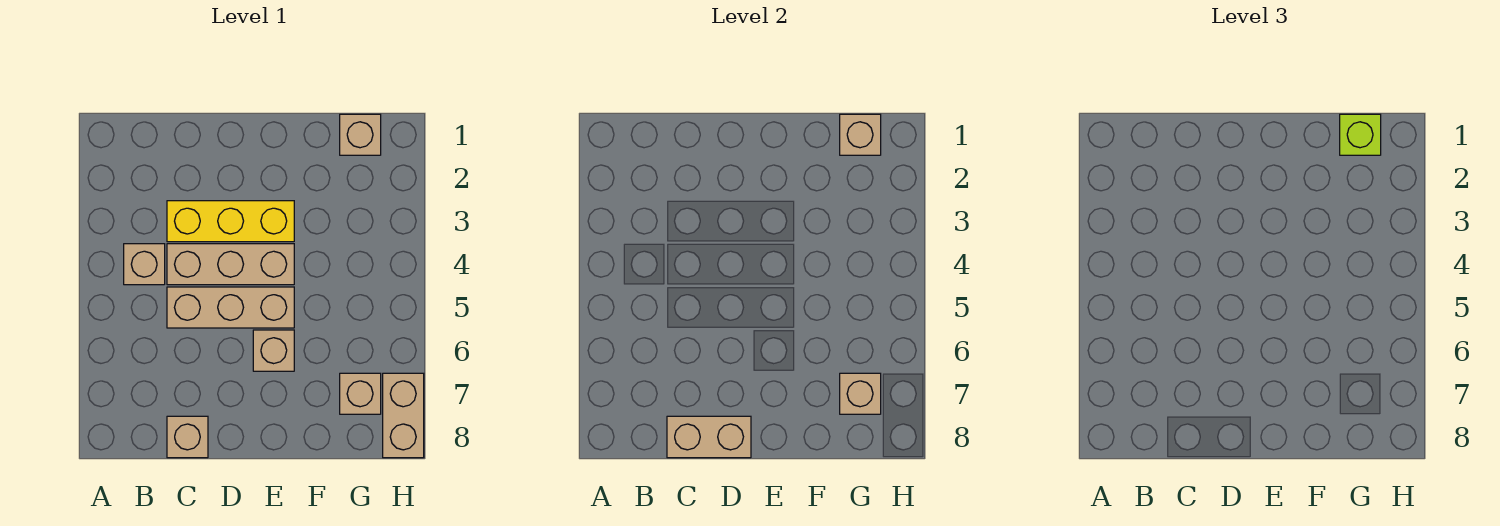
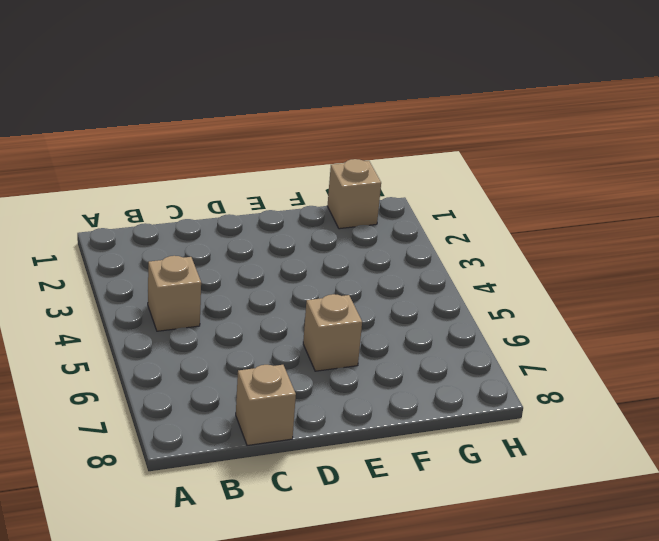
none -> yellow brick C3:E3 level 1
none -> tan brick C4:E4 level 1
none -> tan brick C5:E5 level 1

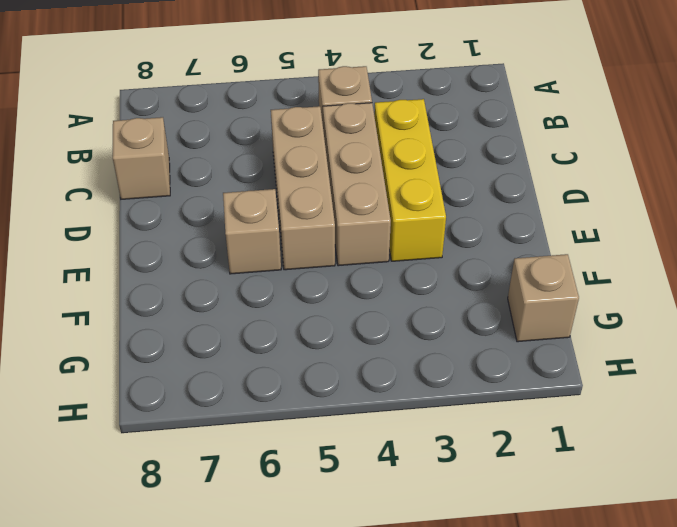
none -> tan brick G7 level 1
none -> tan brick H7:H8 level 1
none -> tan brick C8:D8 level 2

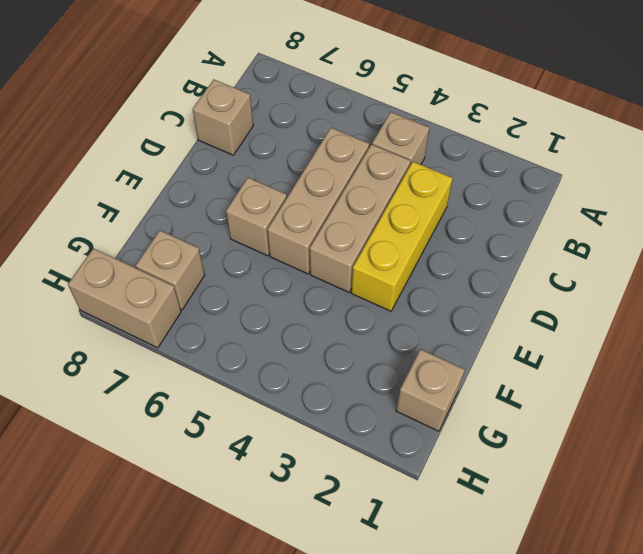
none -> tan brick C8:D8 level 2
none -> tan brick G1 level 2
none -> tan brick G7 level 2

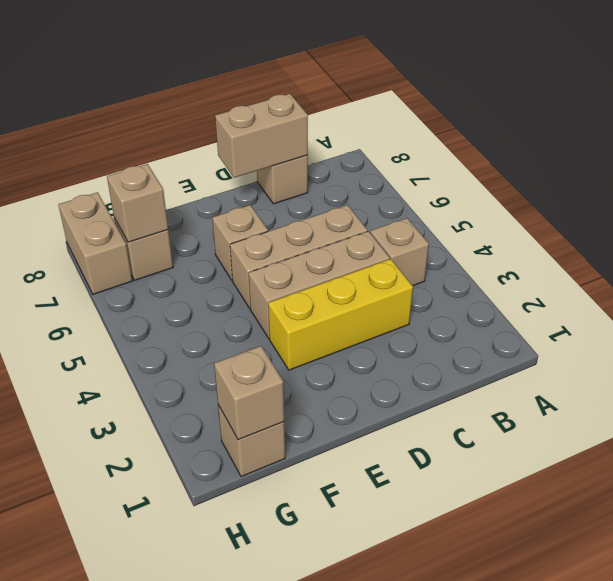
none -> lime brick G1 level 3

